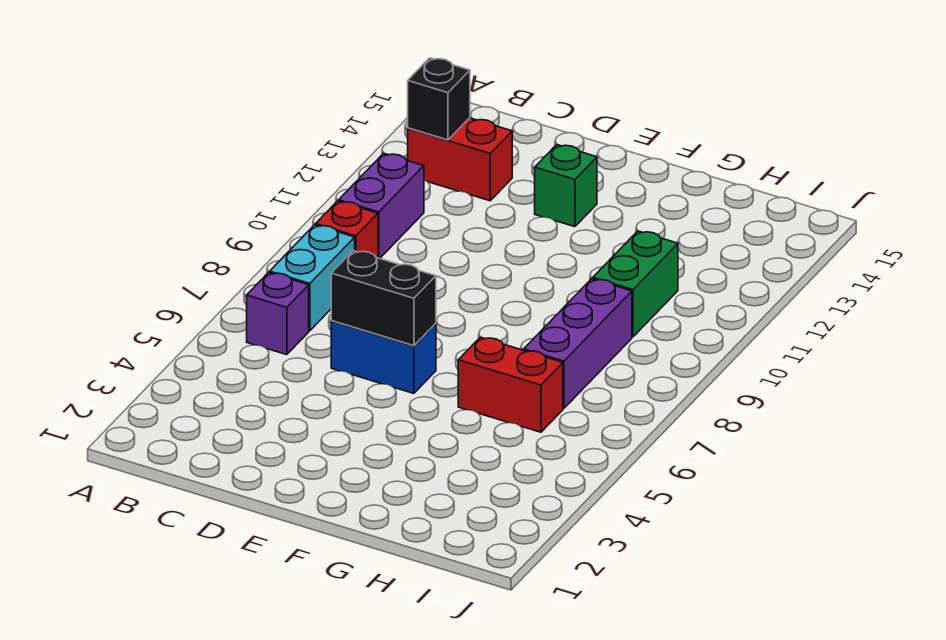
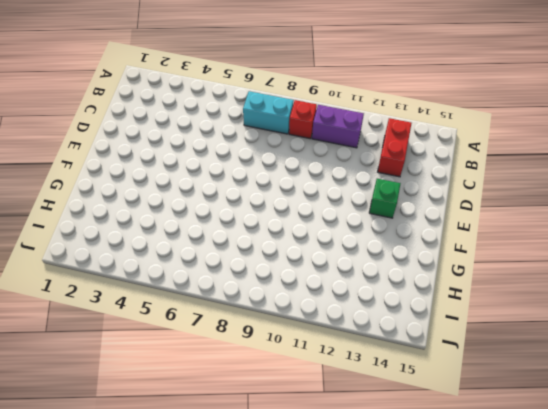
none -> purple brick B6 level 1
none -> blue brick D6:E6 level 1
none -> red brick G6:H6 level 1

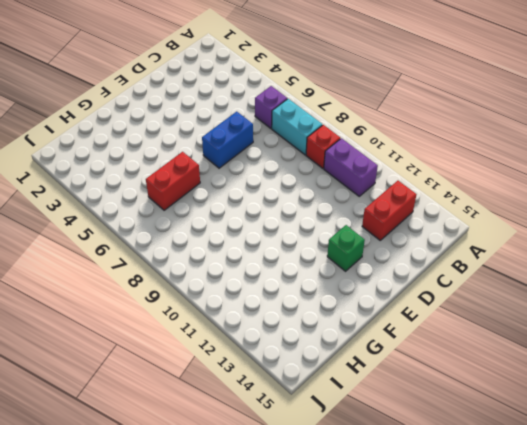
none -> purple brick H7:H9 level 1
none -> green brick H10:H11 level 1
none -> black brick B13 level 2

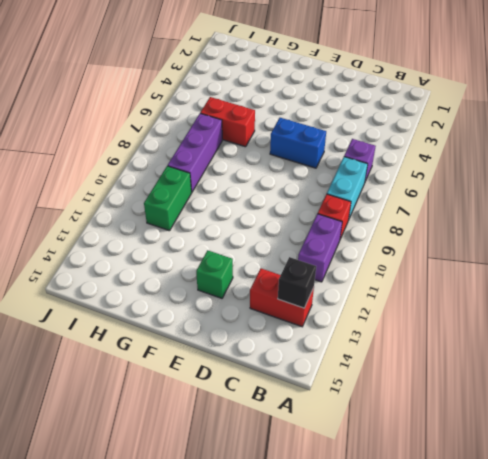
none -> black brick D6:E6 level 2

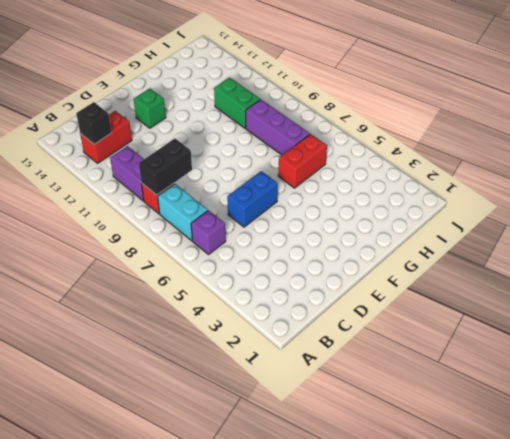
black brick B9:C9 level 2 -> black brick D6:E6 level 2

